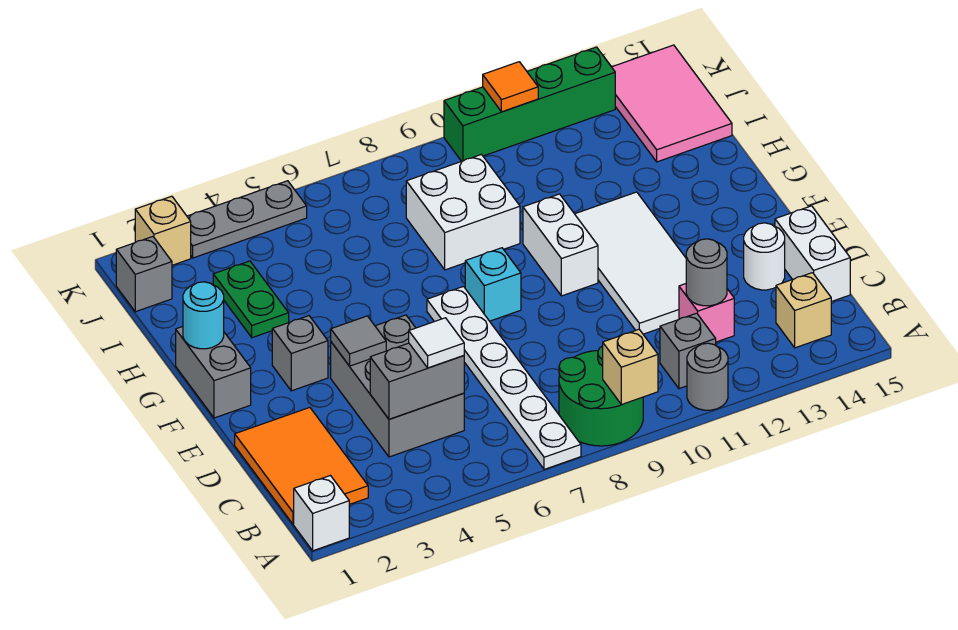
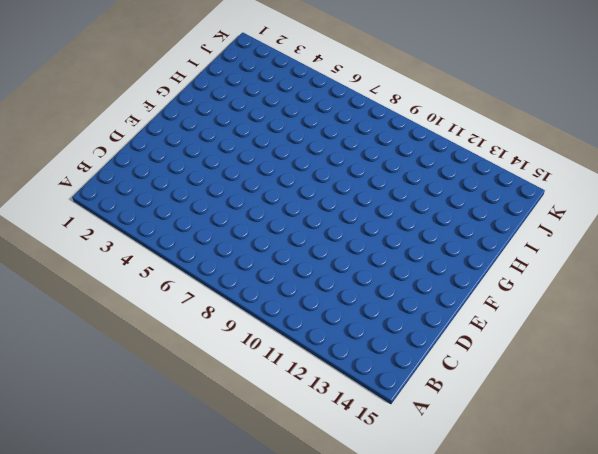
none -> white brick A1 level 1
none -> white plate A7:F7 level 1
none -> green round brick A8:B9 level 1
none -> grey round brick A11 level 1

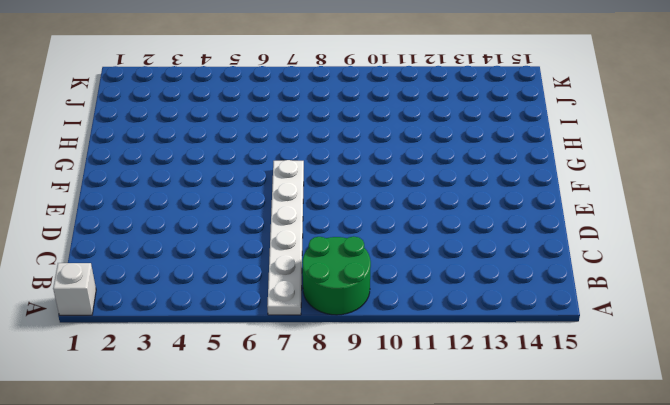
none -> grey round brick A11 level 1
none -> orange tile B1:D2 level 1
none -> grey brick B11 level 1
none -> tan brick B14 level 1

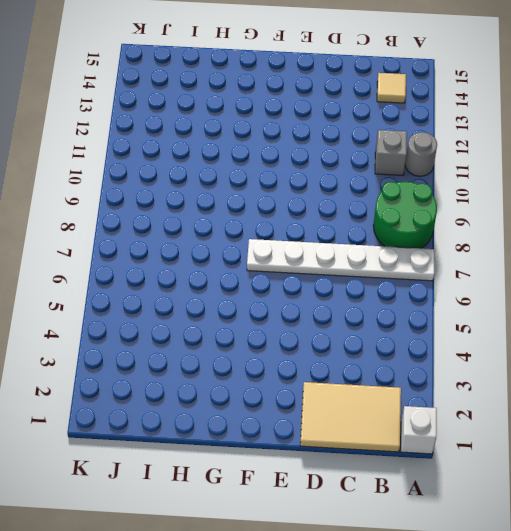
tan tile B1:D2 level 1 -> orange tile B1:D2 level 1
tan tile B14 level 1 -> tan brick B14 level 1
none -> grey brick C4:E5 level 1
none -> pink brick C12 level 1
none -> white brick C15:D15 level 1
none -> white tile D11:G12 level 1

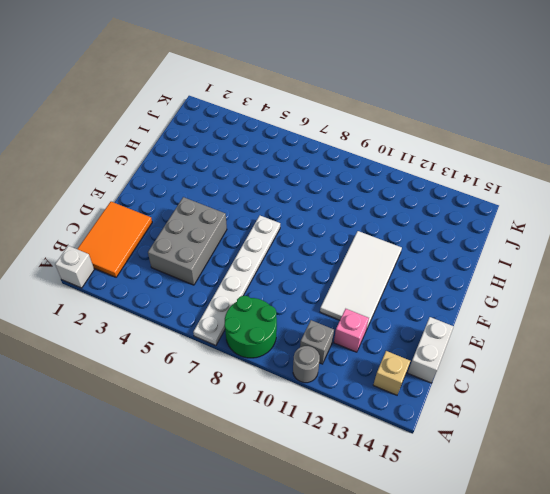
none -> white round brick D14 level 1
none -> grey brick F1:G1 level 1
none -> grey brick F3 level 1
none -> cyan brick F8 level 1

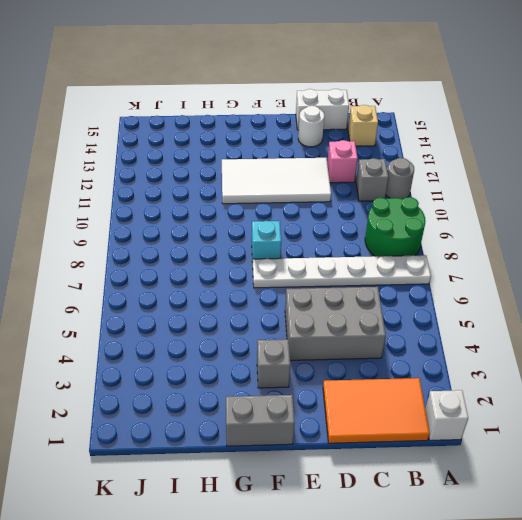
none -> white brick F10:G10 level 1
none -> green plate H3:I3 level 1
none -> white brick H8:I9 level 1
none -> pink tile I14:K15 level 1

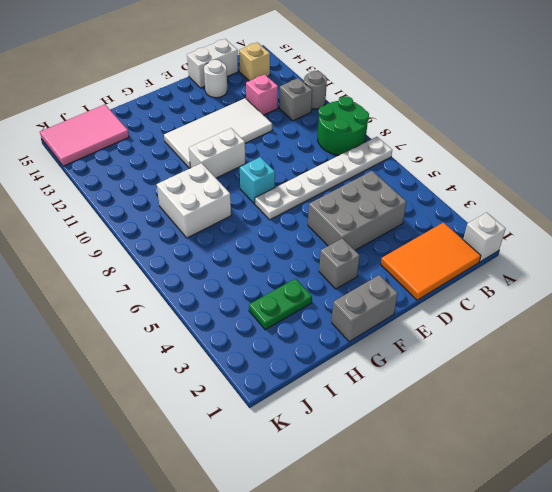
none -> grey brick J1 level 1
none -> tan brick K2 level 1
none -> grey plate K3:K5 level 1
none -> green brick K10:K13 level 1

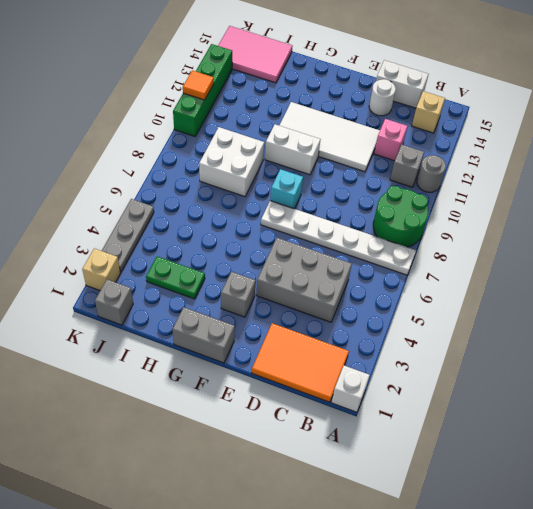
none -> tan brick A9 level 2
none -> grey brick C4:C5 level 2
none -> grey round brick C12 level 2
none -> grey tile E4 level 2

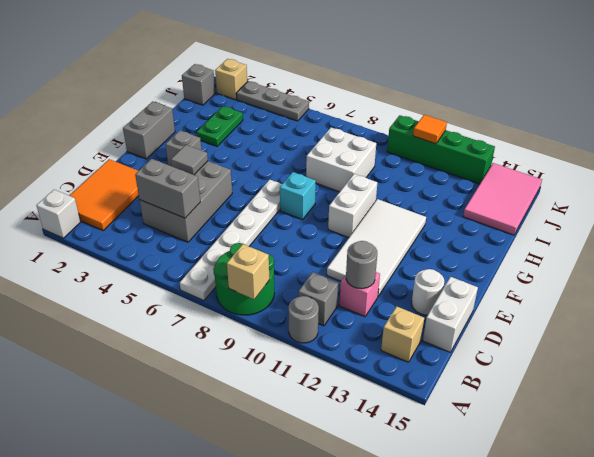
none -> cyan round brick G1 level 2
none -> white tile C5 level 3

